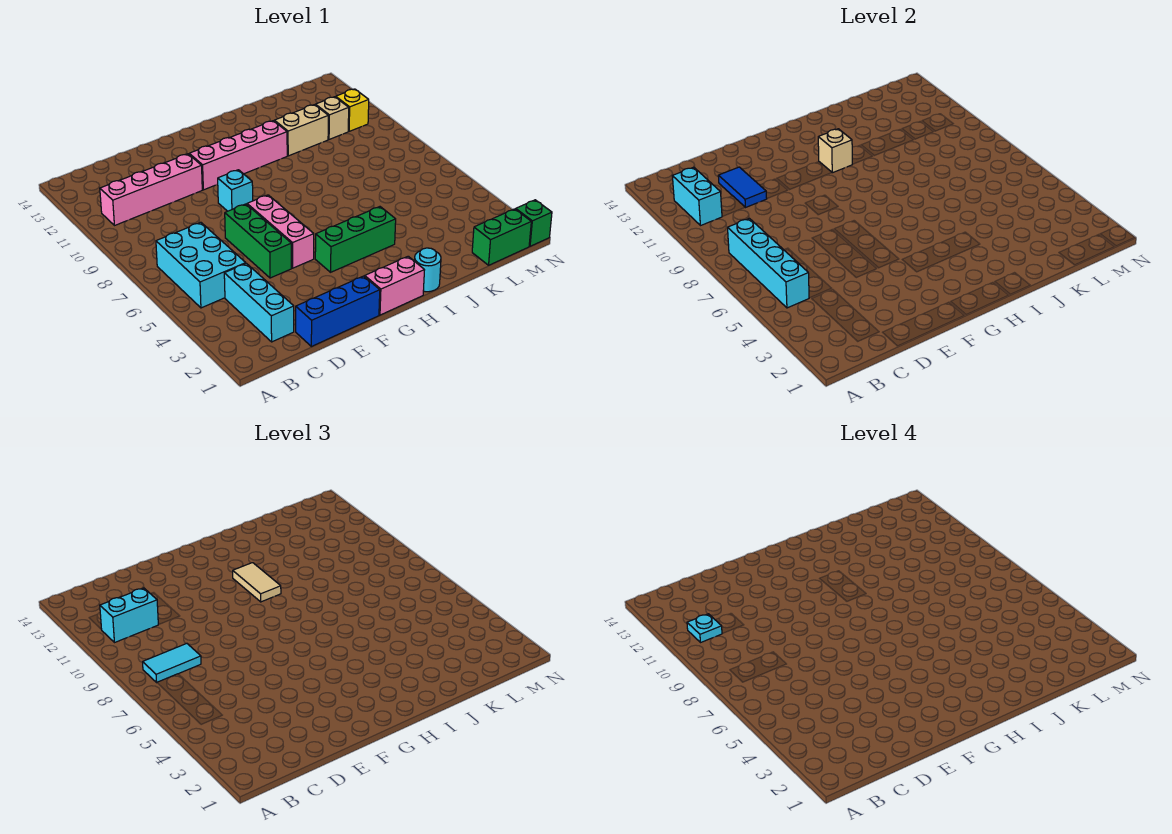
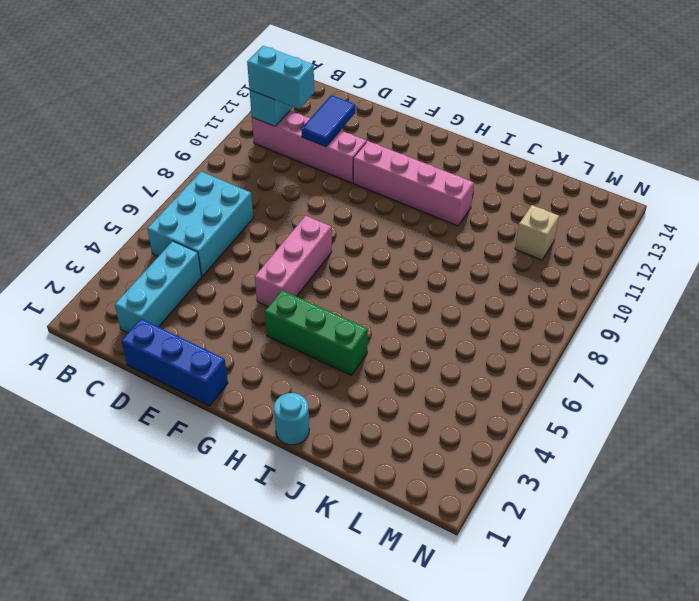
none -> green brick E5:E7 level 1
none -> cyan brick F9 level 1
none -> pink brick G1:H1 level 1

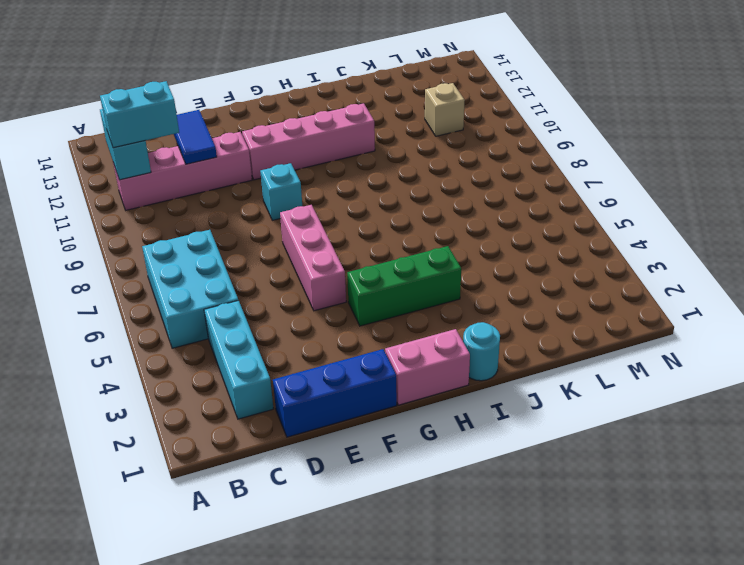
none -> green brick E5:E7 level 1
none -> tan brick J11:K11 level 1
none -> green brick L1:M1 level 1

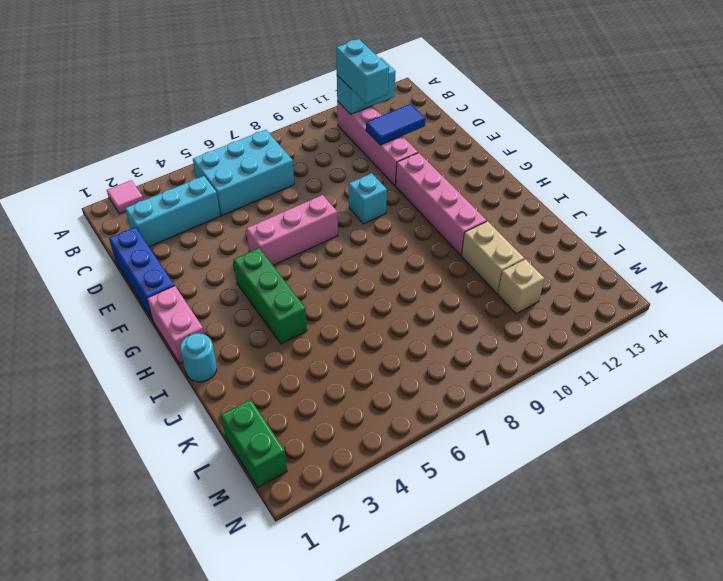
pink tile A2 level 1 -> none
none -> green brick E5:E7 level 1
none -> yellow brick M11 level 1
none -> green brick N1 level 1

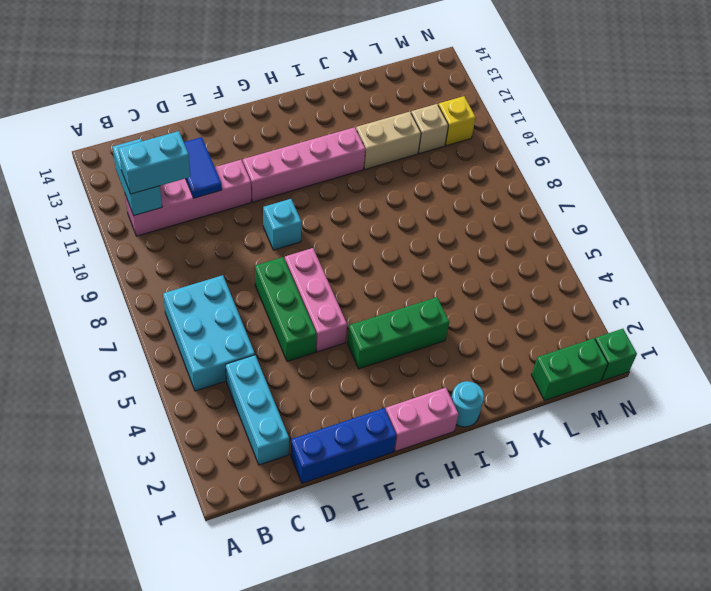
none -> cyan brick B5:B8 level 2
none -> tan brick H11 level 2
none -> cyan tile B8:C8 level 3

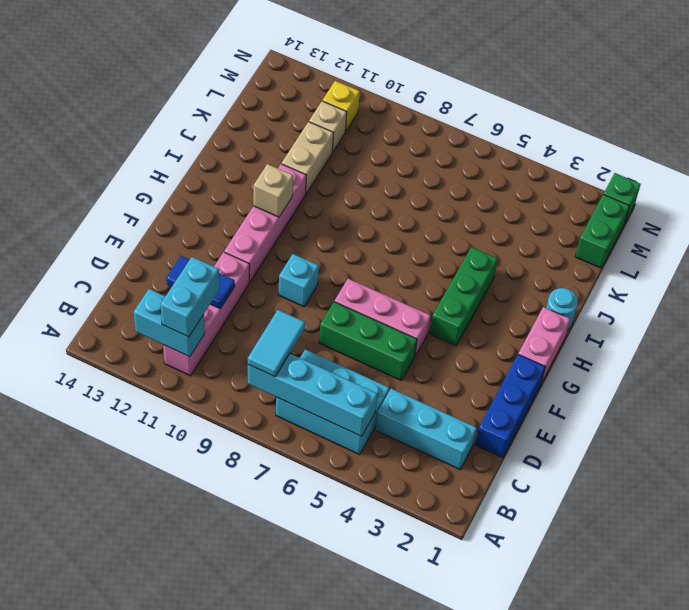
none -> tan tile H10:H11 level 3
none -> cyan plate B11 level 4

